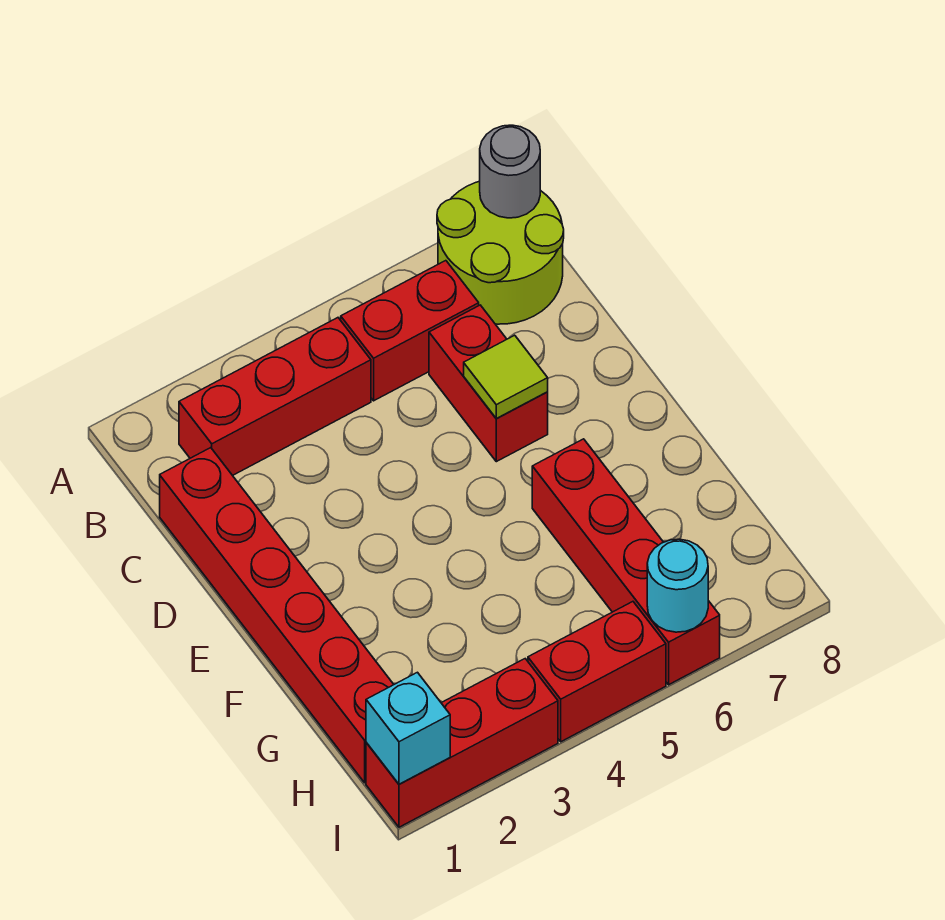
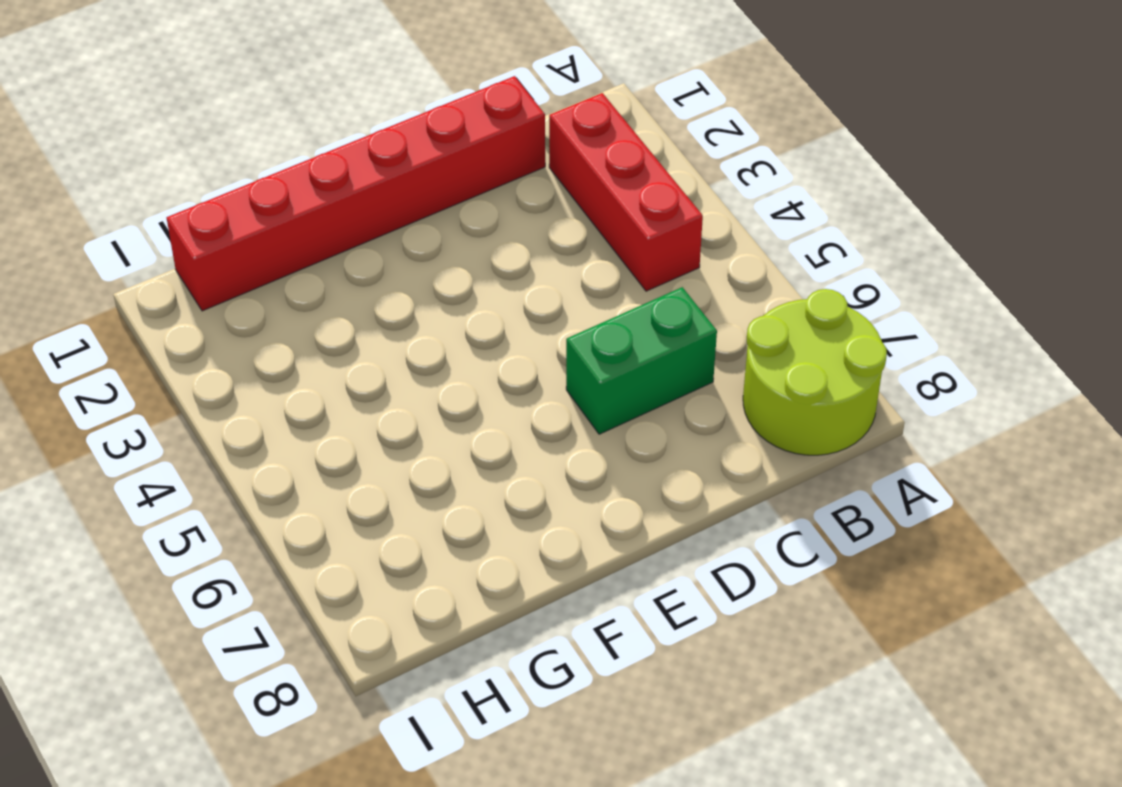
green brick C6:D6 level 1 -> red brick C6:D6 level 1
none -> red brick B5:B6 level 1
none -> red brick F6:I6 level 1
none -> red brick I1:I3 level 1

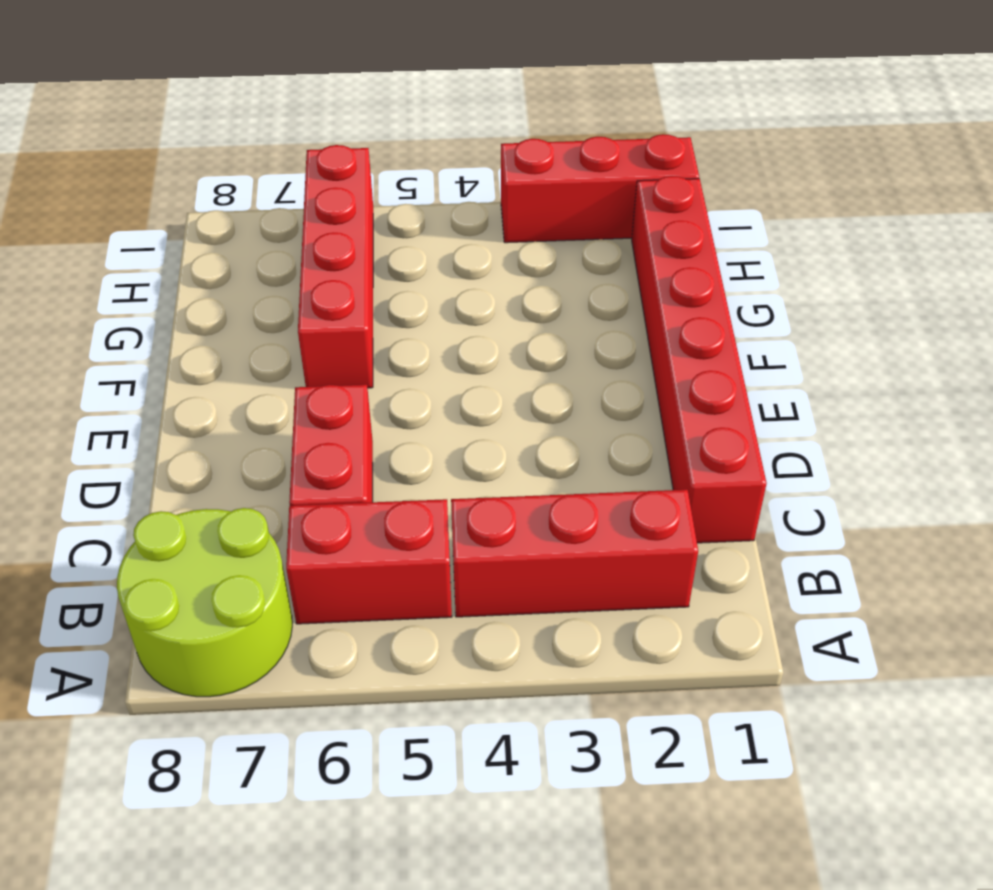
none -> red brick I4:I5 level 1
none -> grey round brick A8 level 2
none -> lime tile D6 level 2

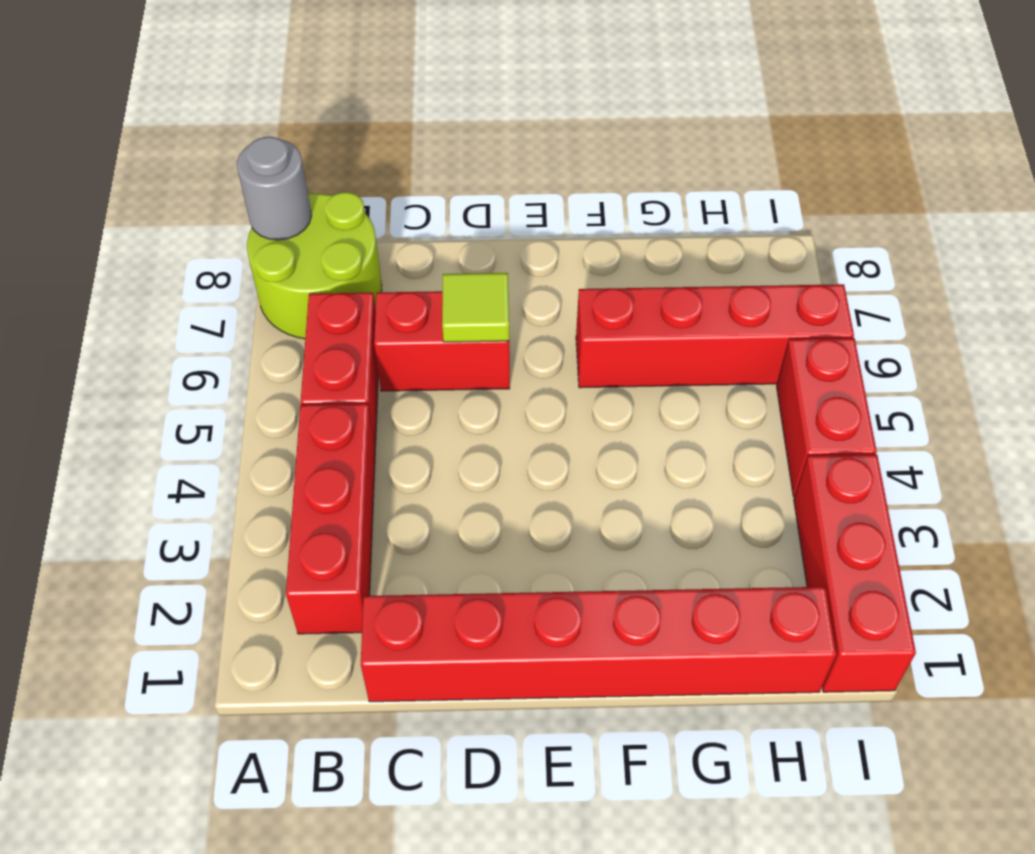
none -> cyan brick I1 level 2
none -> cyan round brick I6 level 2

